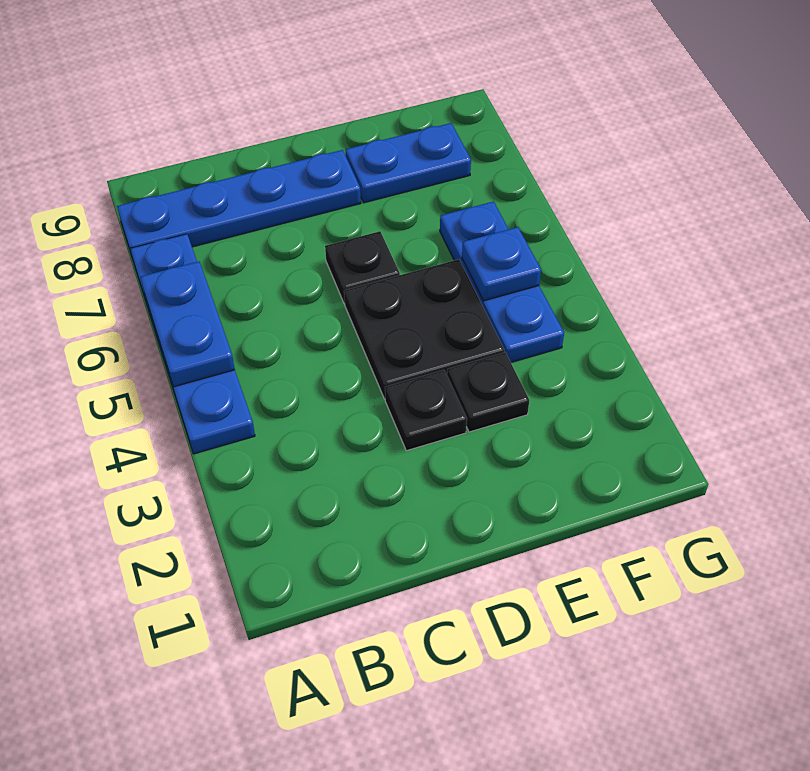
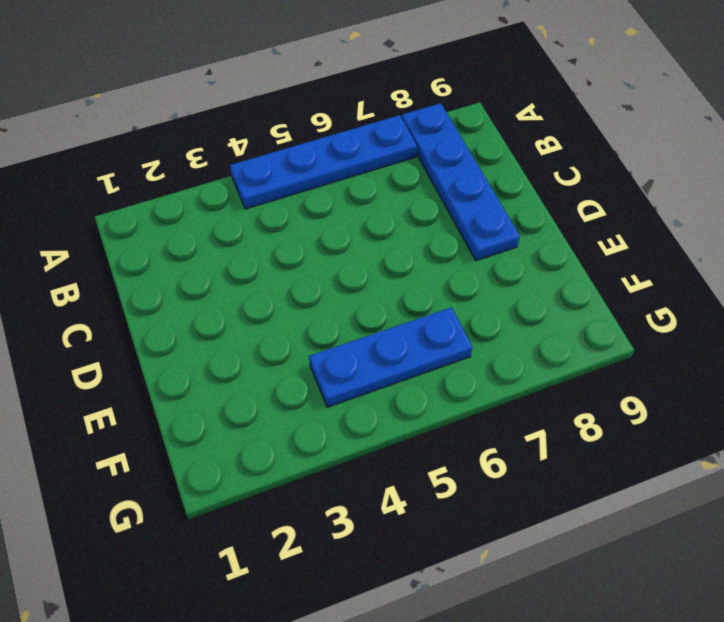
none -> black plate D3 level 1
none -> black plate D4:E5 level 1

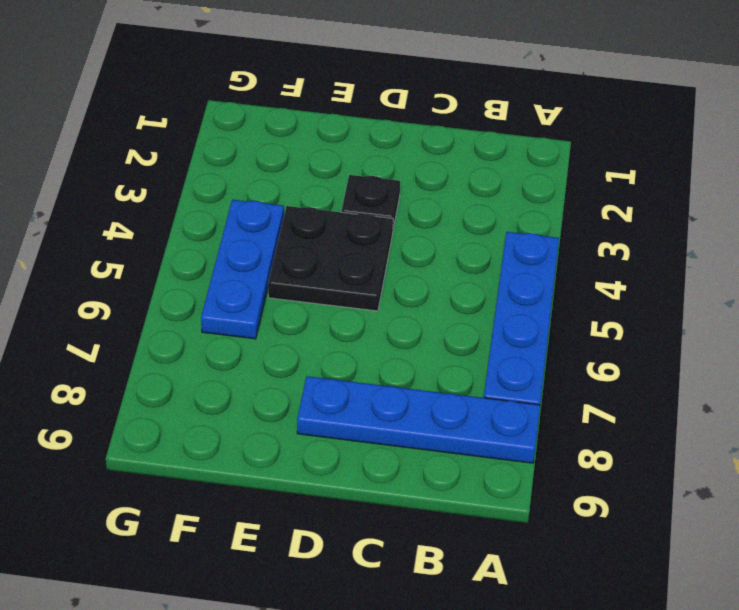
none -> black plate D6 level 1
none -> black plate E3 level 1

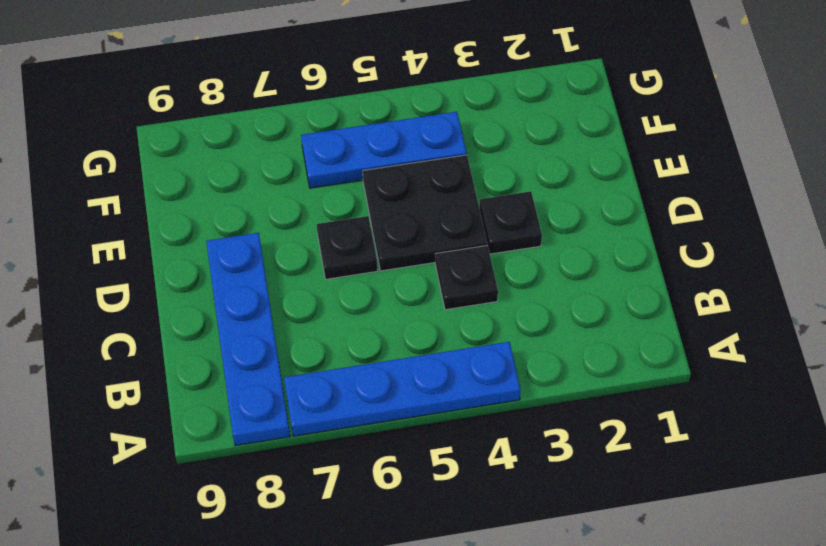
black plate C4 level 1 -> black plate E3 level 1
none -> blue plate E8:F8 level 1
none -> blue plate A5:A6 level 2

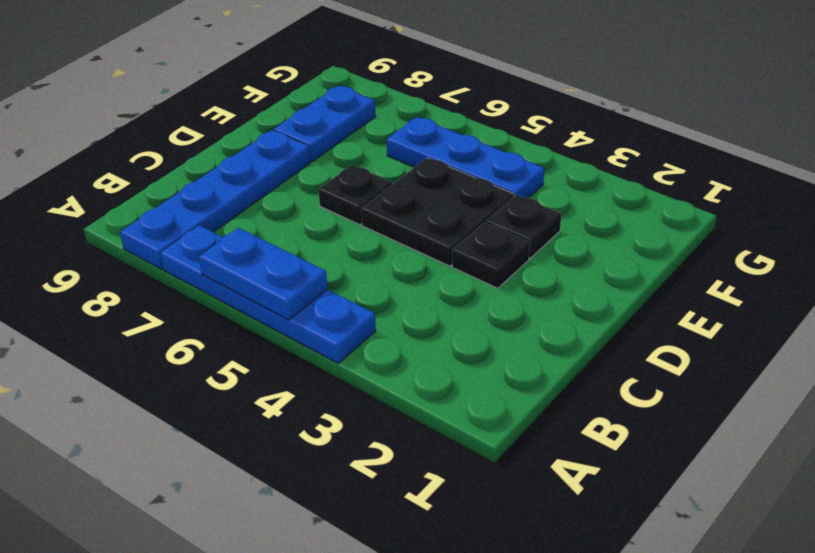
none -> blue plate F5 level 2

